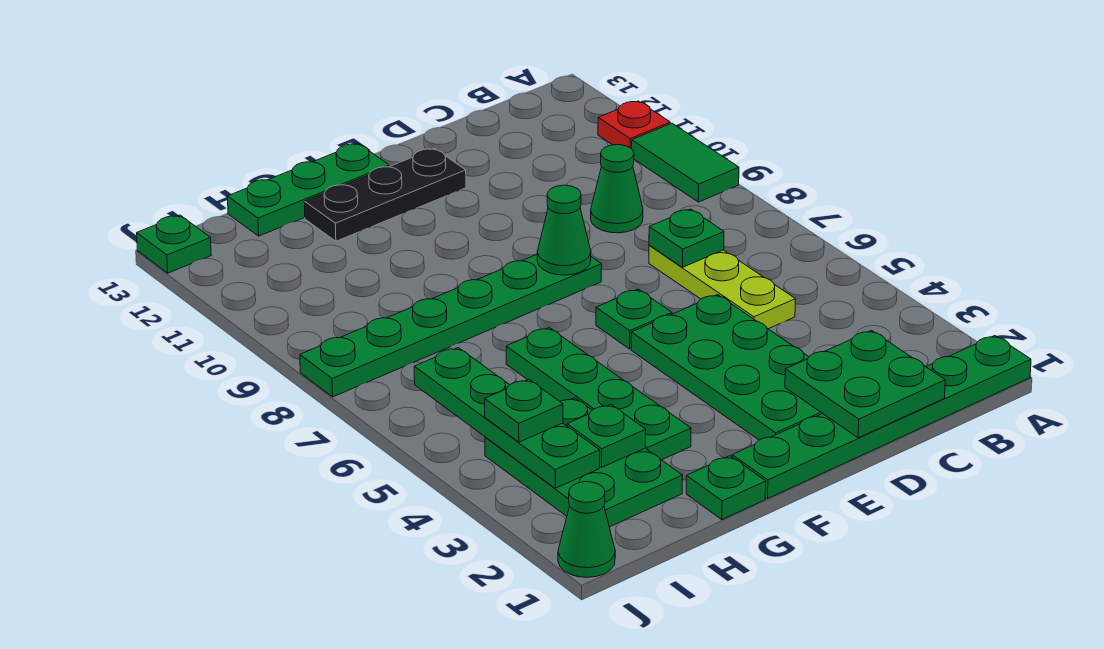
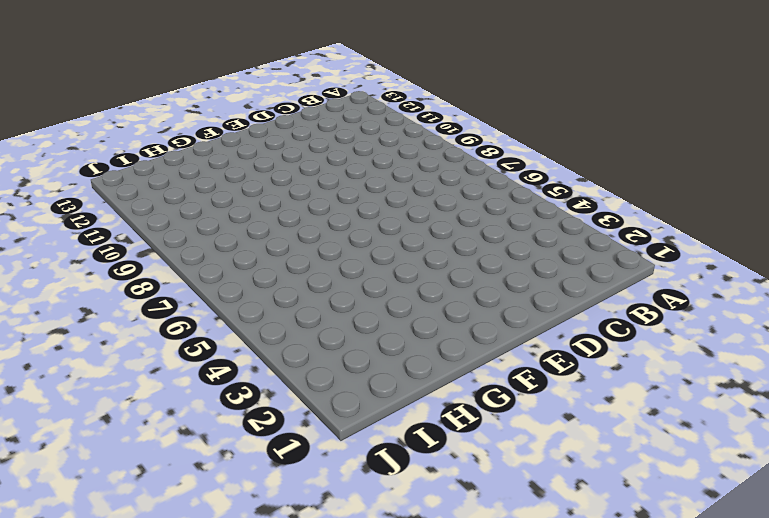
none -> green plate A1:F1 level 1
none -> green tile A9:A10 level 1
none -> red plate A11 level 1

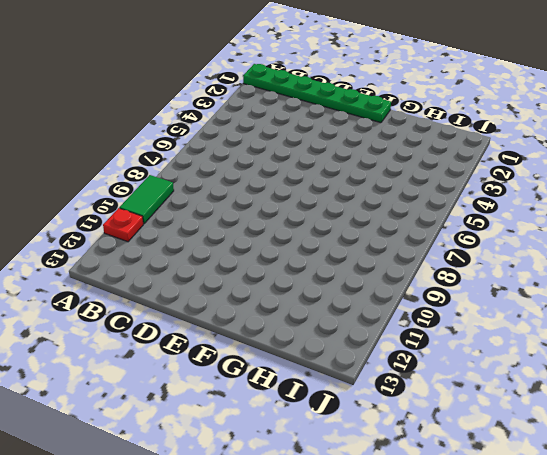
none -> lime plate C5:C7 level 1
none -> green cone C9 level 1
none -> green plate D2:E5 level 1

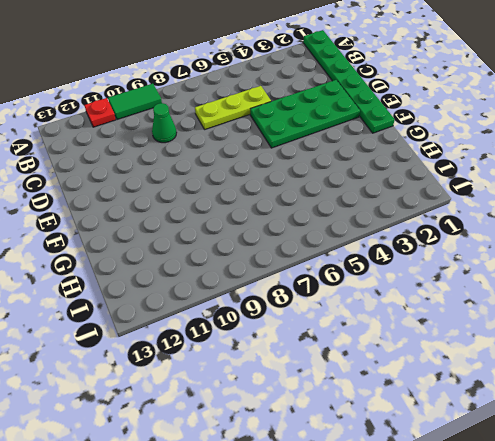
none -> green plate E6 level 1
none -> green plate E8:J8 level 1
none -> black plate E12:G12 level 1

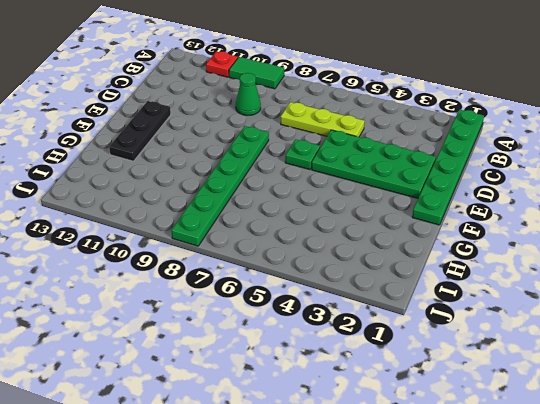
none -> green plate F13:H13 level 1
none -> green plate G1 level 1
none -> green plate G3:G6 level 1

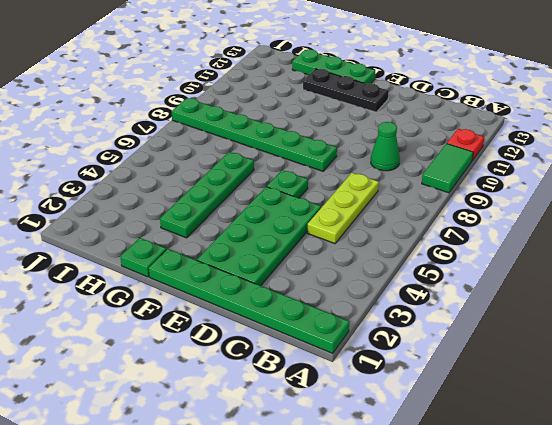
none -> green plate H2:I4 level 1
none -> green cone J1 level 1
none -> green plate J13 level 1

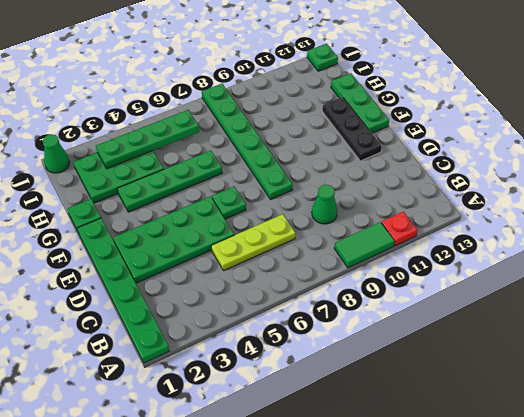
none -> green plate C1:D2 level 2
none -> green plate C7 level 2
none -> green cone E8 level 2

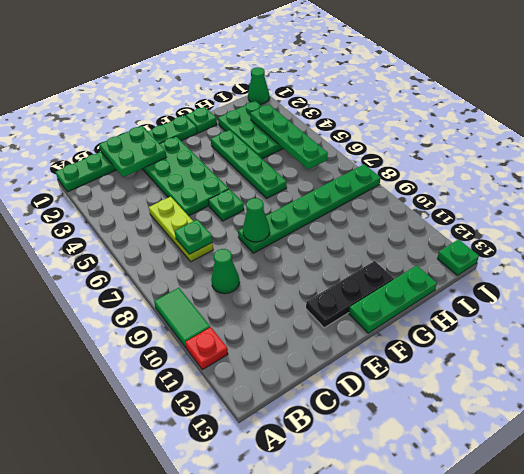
none -> green plate H3 level 2
none -> green plate I4 level 3

